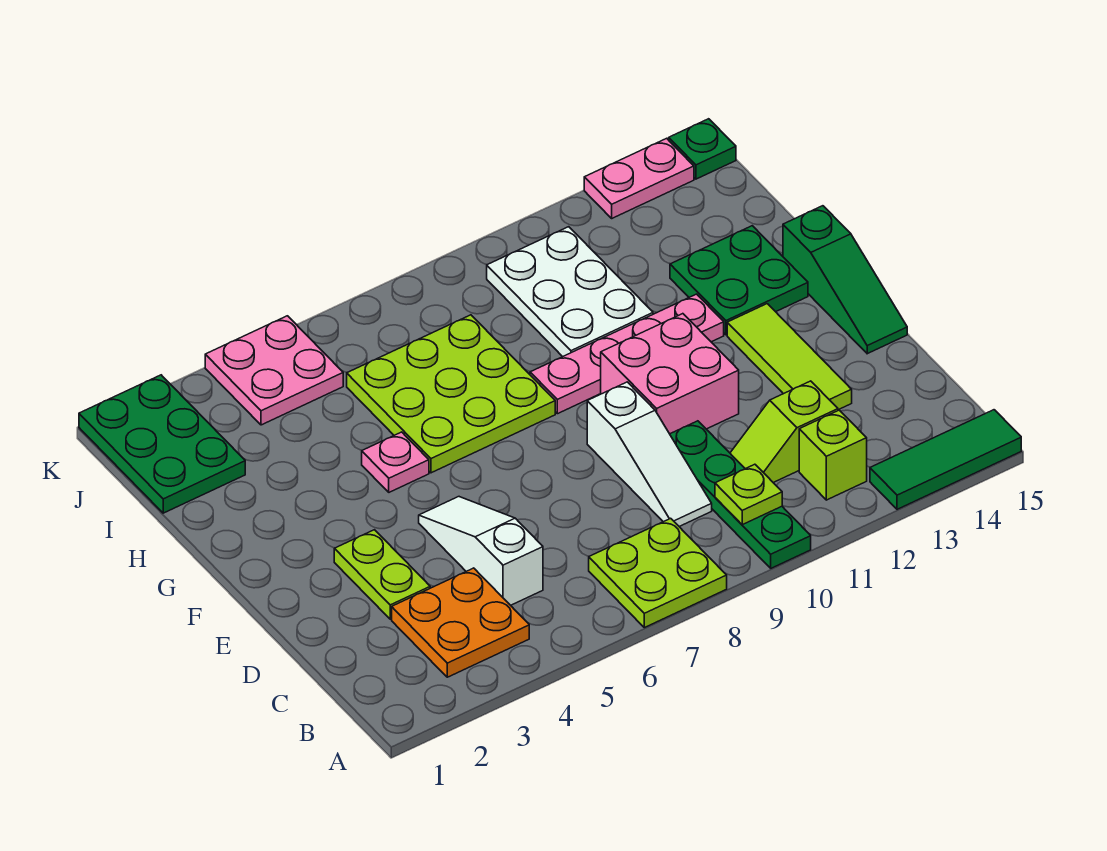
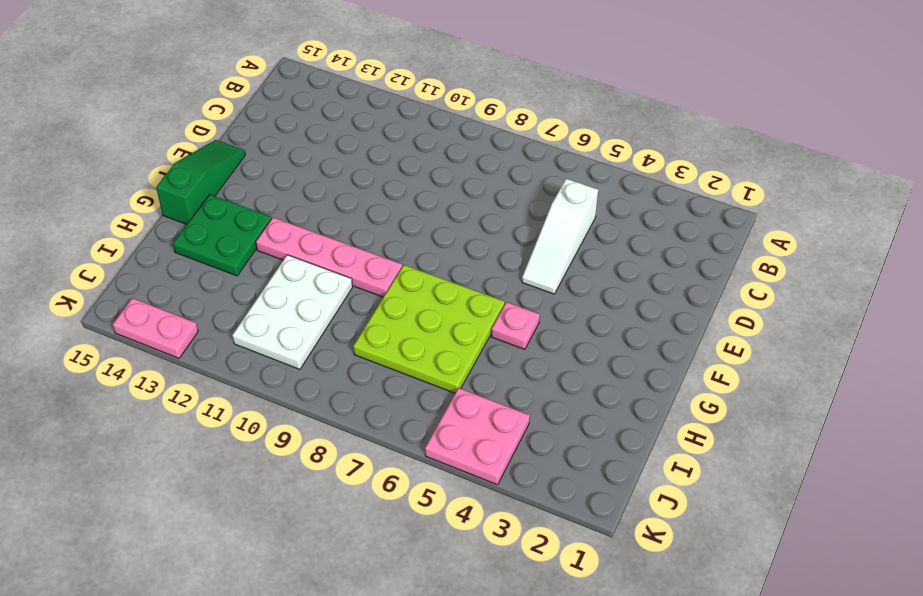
none -> lime plate A7:B8 level 1
none -> green plate A10:D10 level 1
none -> green tile A13:A15 level 1

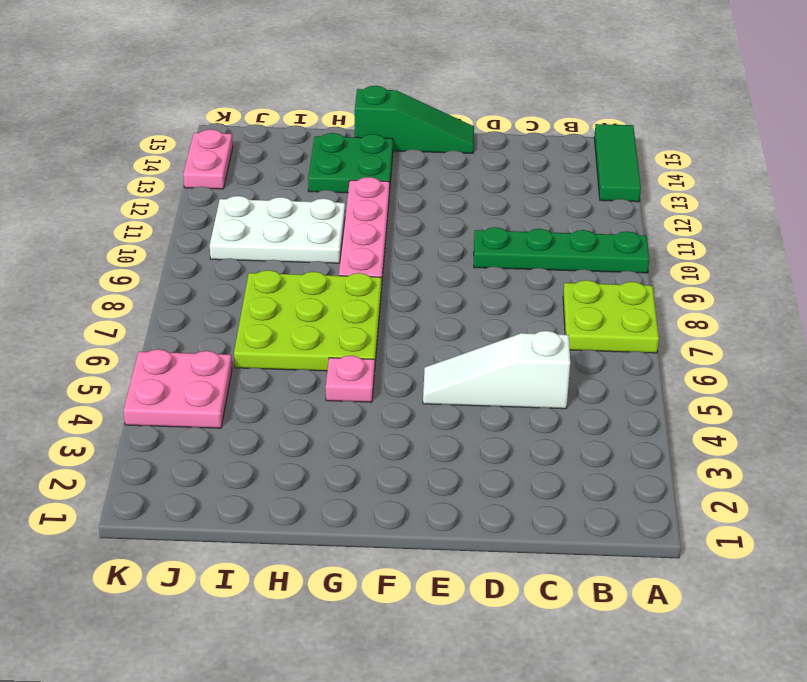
none -> orange plate B3:C4 level 1
none -> lime brick B12 level 1
none -> white slope C9:E9 level 1 top E

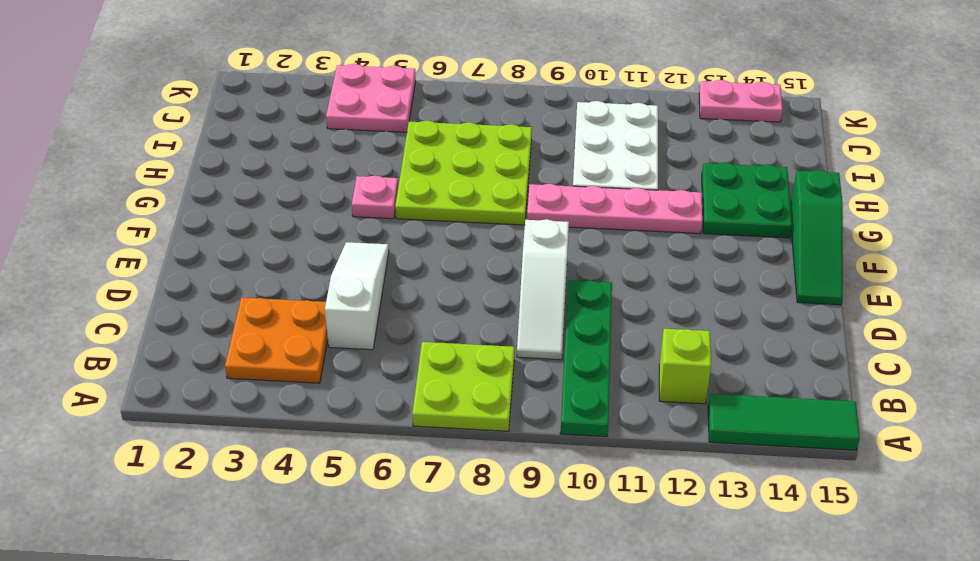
none -> lime slope C11:C12 level 1 top 12
none -> lime plate D3:E3 level 1
none -> lime tile D13:F13 level 1

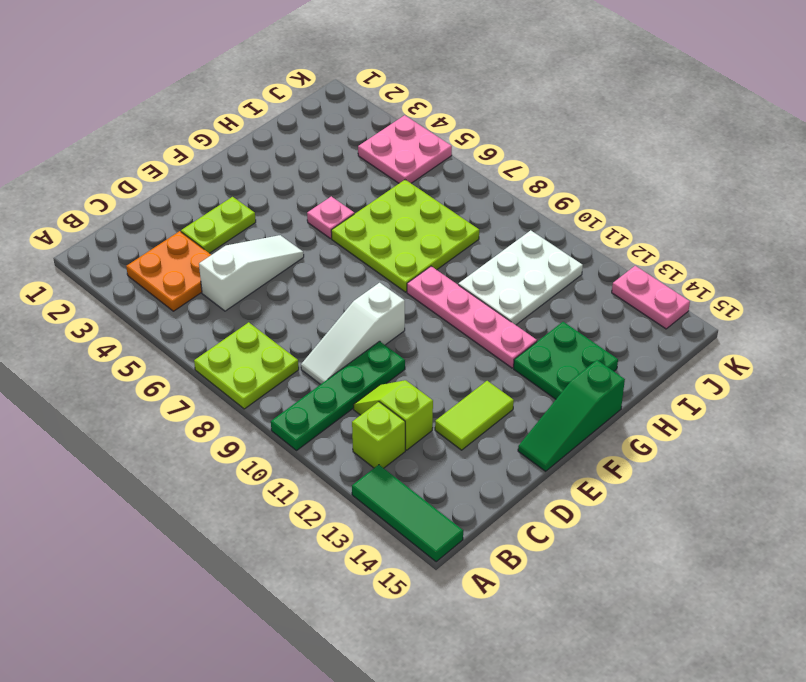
lime tile D13:E13 level 1 -> lime tile D13:F13 level 1
none -> pink brick E10:F11 level 1
none -> green plate I1:K2 level 1
none -> green plate K15 level 1

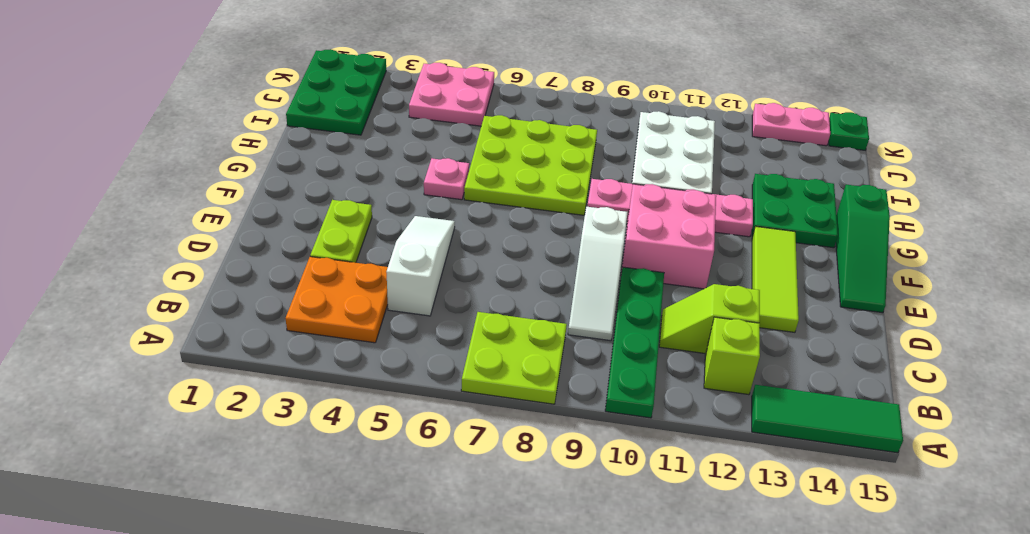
none -> lime plate B10 level 2

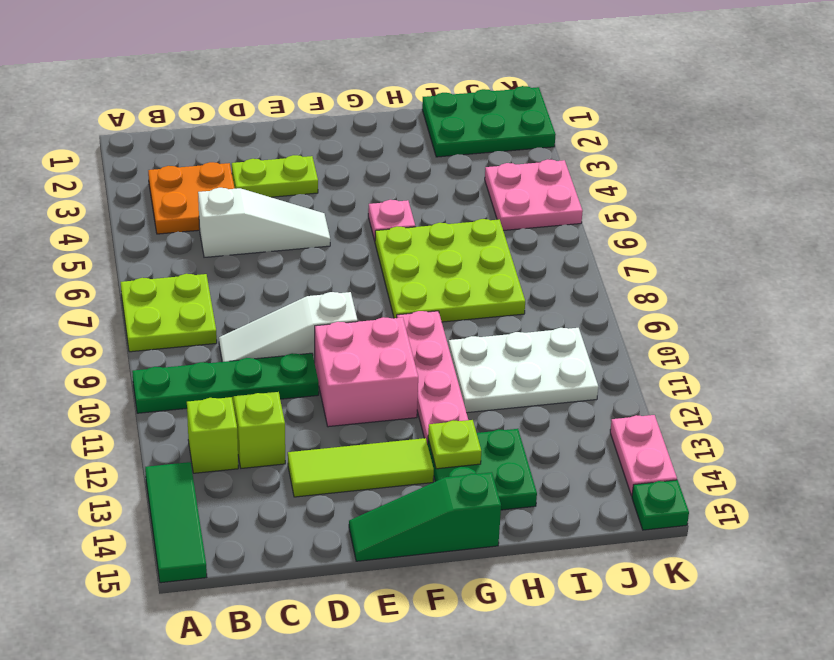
lime plate G13 level 2 -> lime plate B10 level 2

